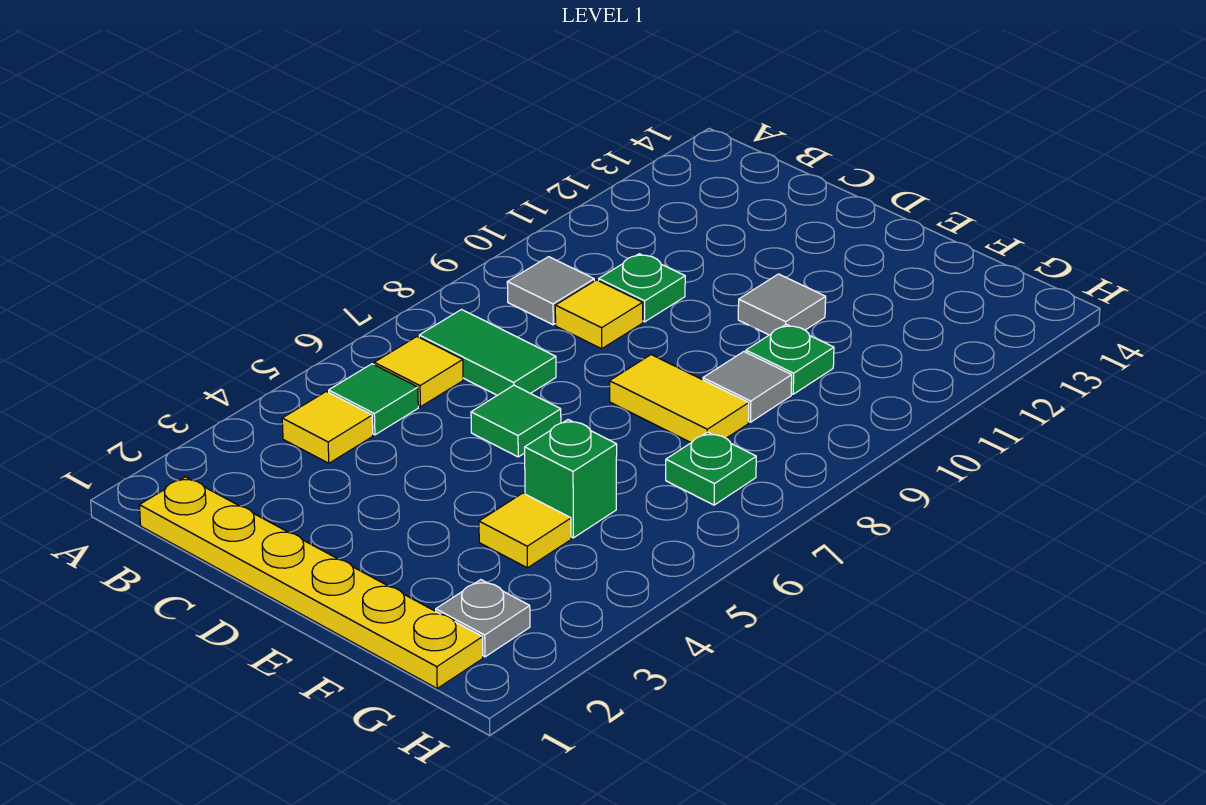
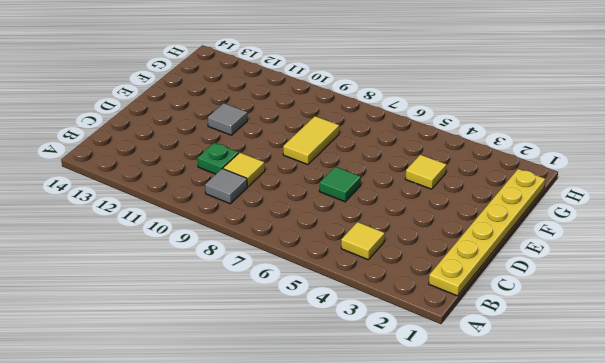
none -> green tile B5 level 1
none -> yellow tile B6 level 1
none -> green tile B7:C7 level 1

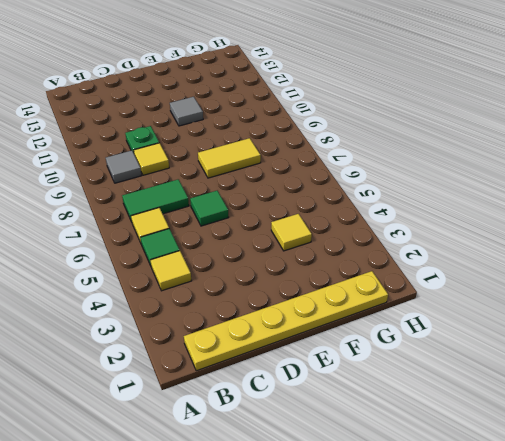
none -> green brick F5 level 1
none -> grey tile F9 level 1
none -> green plate F10 level 1

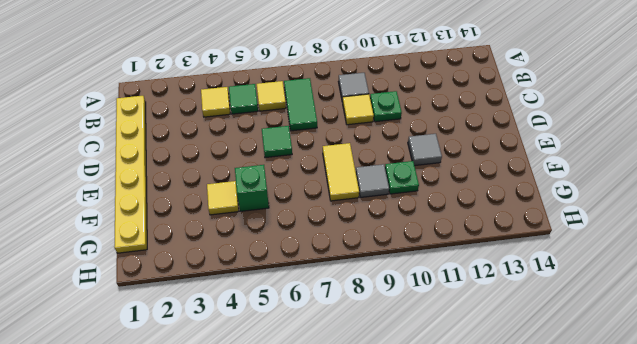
none -> grey plate G2 level 1
none -> green plate G7 level 1

